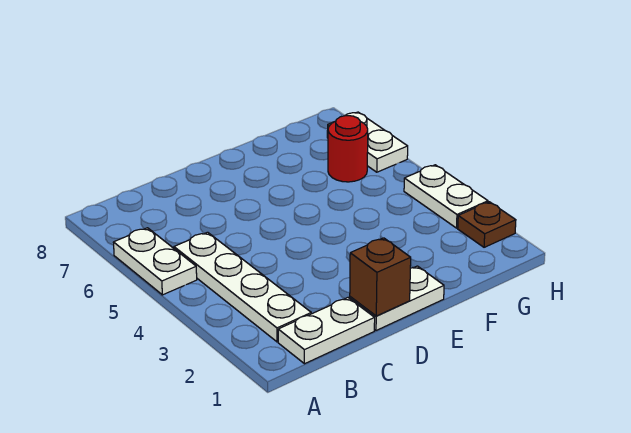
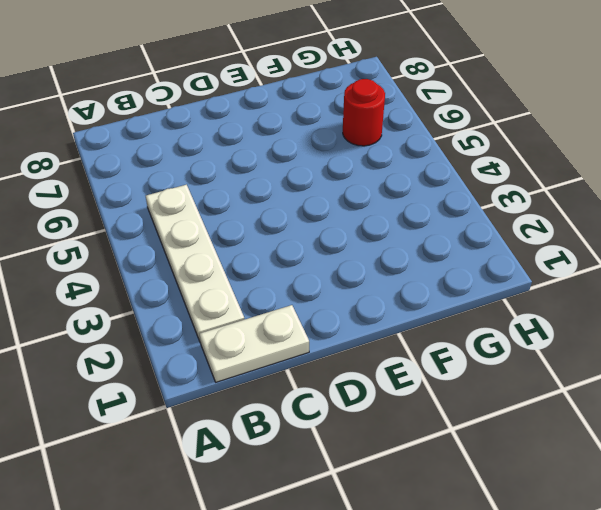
none -> white plate A5:A6 level 1
none -> white plate D1:E1 level 1

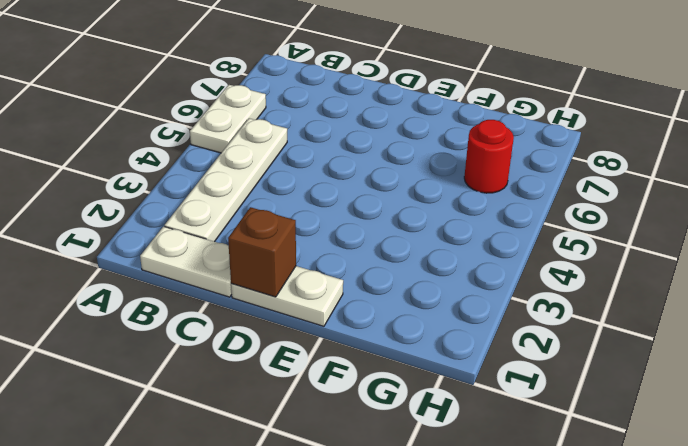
none -> brown plate H2 level 1
none -> white plate H3:H4 level 1

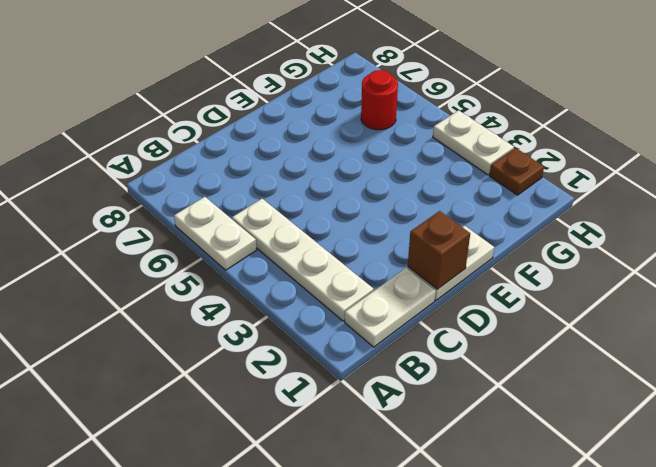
none -> white plate H6:H7 level 1

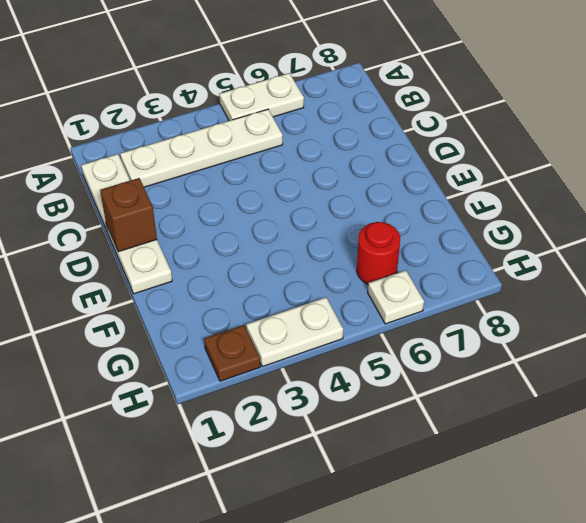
white plate H6 level 1 -> white plate H6:H7 level 1

